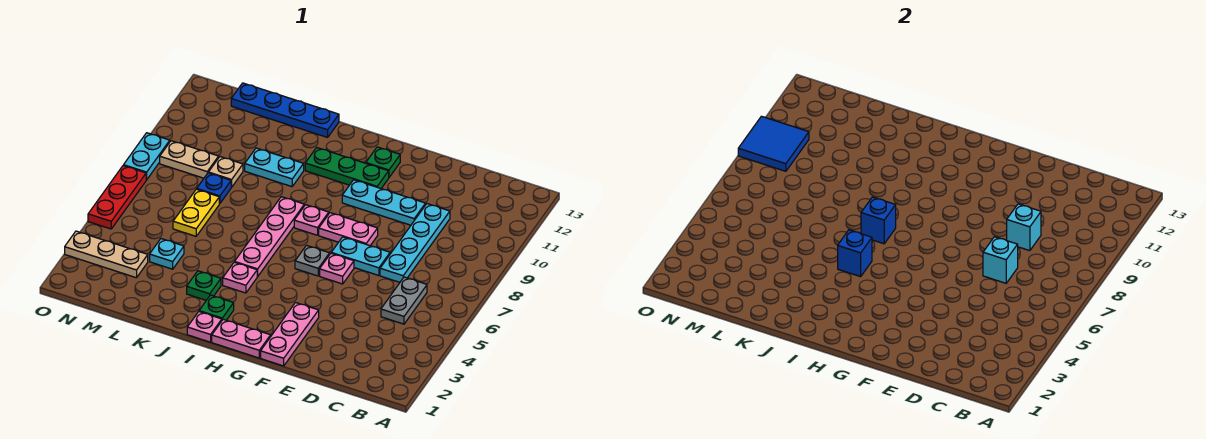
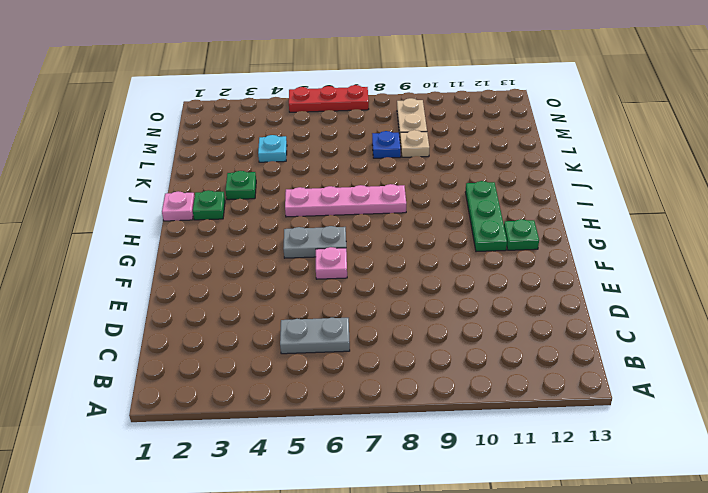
grey plate G5:G6 level 1 -> grey plate G6 level 1
none -> cyan plate D7:D10 level 1
none -> cyan plate E7:F7 level 1
none -> cyan plate E10:G10 level 1
none -> pink plate F1:F3 level 1

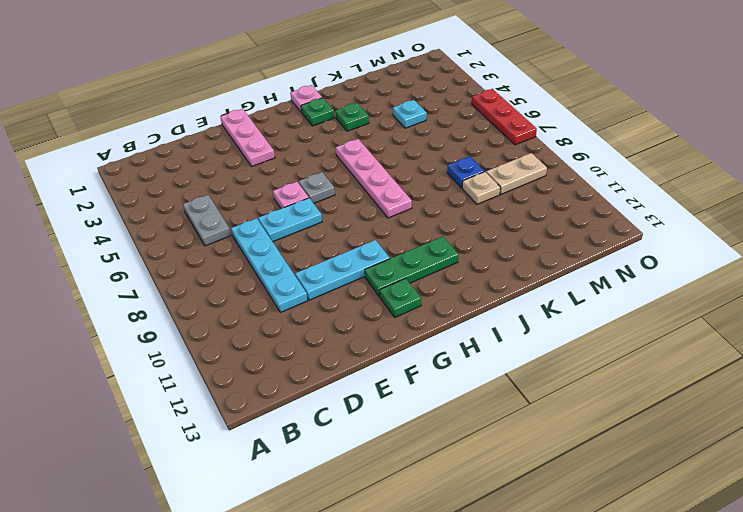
none -> pink plate F8:G8 level 1
none -> pink plate G1:H1 level 1
none -> pink plate H8 level 1
none -> pink plate I4 level 1

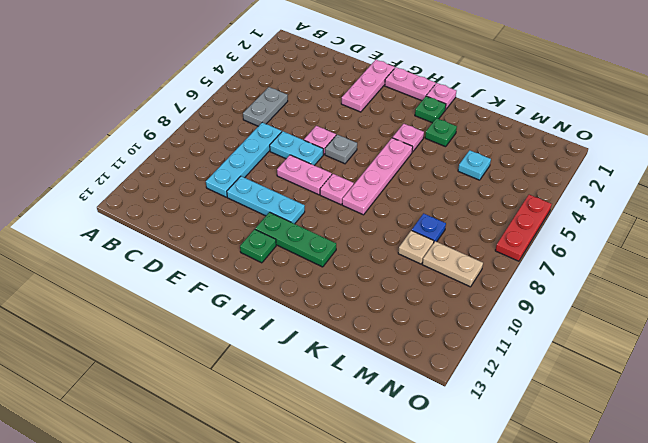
none -> cyan plate J10:K10 level 1
none -> blue plate J13:M13 level 1
none -> yellow plate L6:L7 level 1
none -> tan plate M3:O3 level 1

